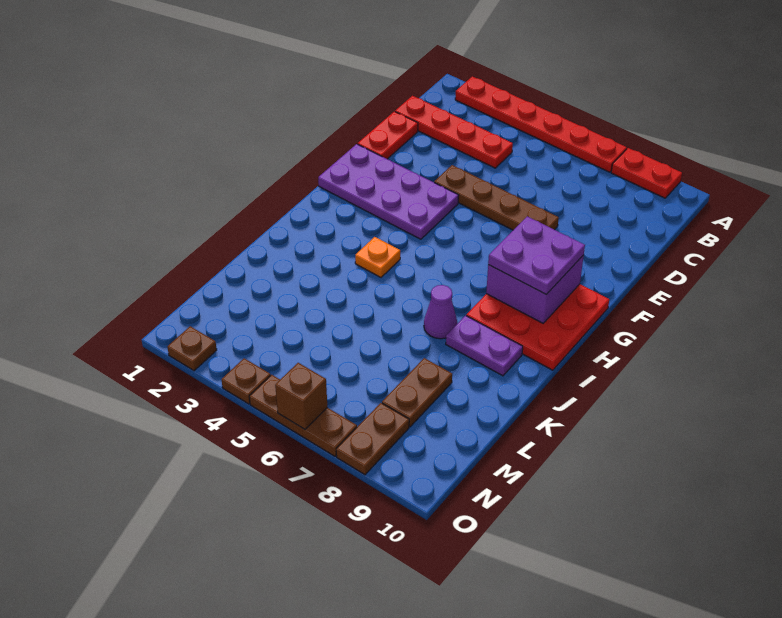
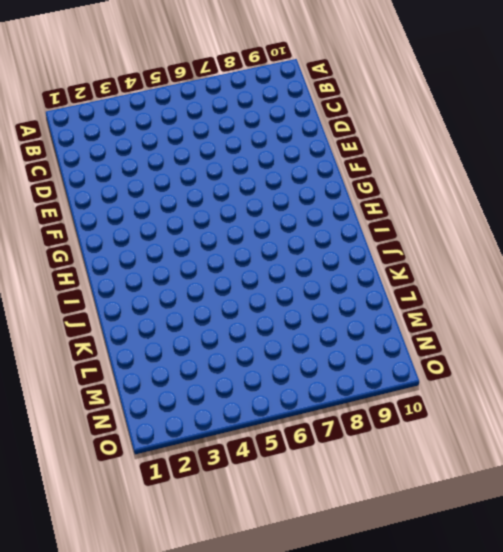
none -> red plate A2:A7 level 1
none -> red plate A8:A9 level 1
none -> red plate C1:C4 level 1

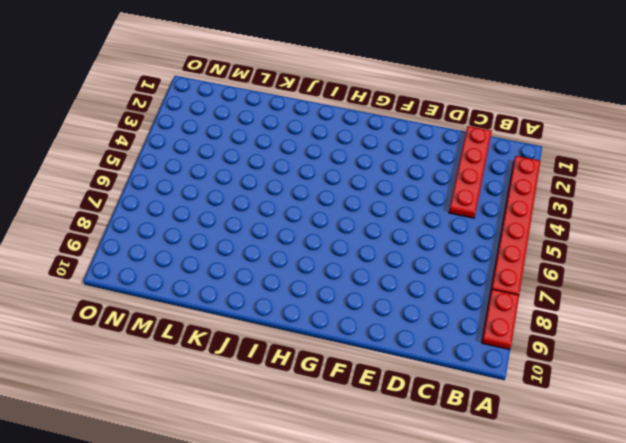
none -> red plate D1:E1 level 1
none -> brown plate E4:E7 level 1
none -> purple plate F1:G4 level 1

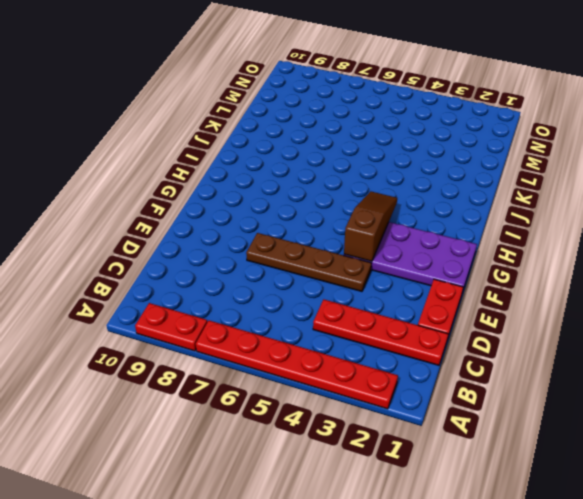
brown slope F4:H4 level 2 top F -> none
none -> red plate G8:I10 level 1
none -> orange plate I4 level 1
none -> purple cone J7 level 1

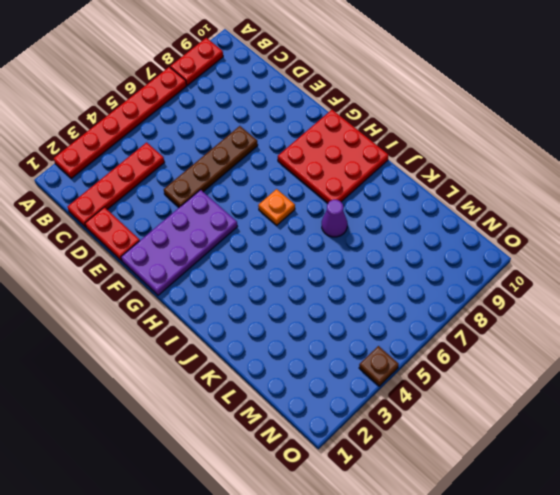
orange plate H6 level 1 -> orange plate I4 level 1
none -> purple plate J8:J9 level 1
none -> brown plate L8:M8 level 1
none -> brown plate N8:O8 level 1

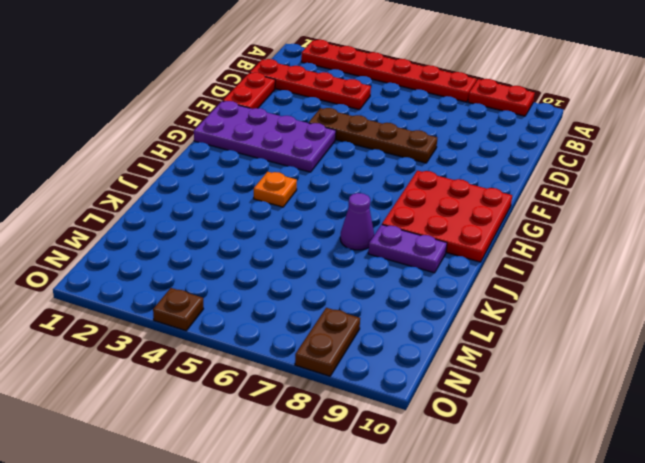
none -> brown plate L8:M8 level 1
none -> brown plate O2 level 1
none -> brown plate O5:O7 level 1

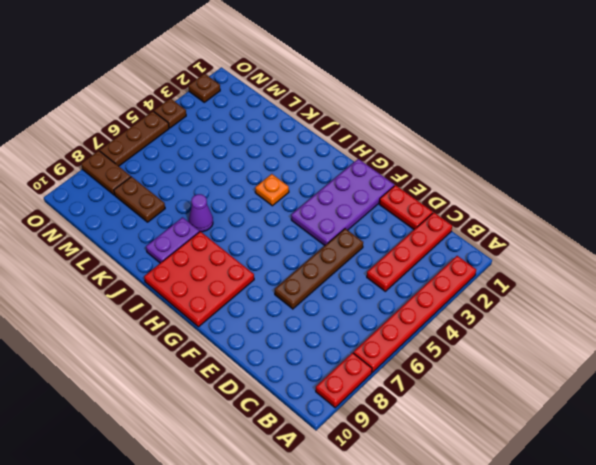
none -> purple brick G8:H9 level 2
none -> brown brick O6 level 2
none -> purple plate G8:H9 level 3

